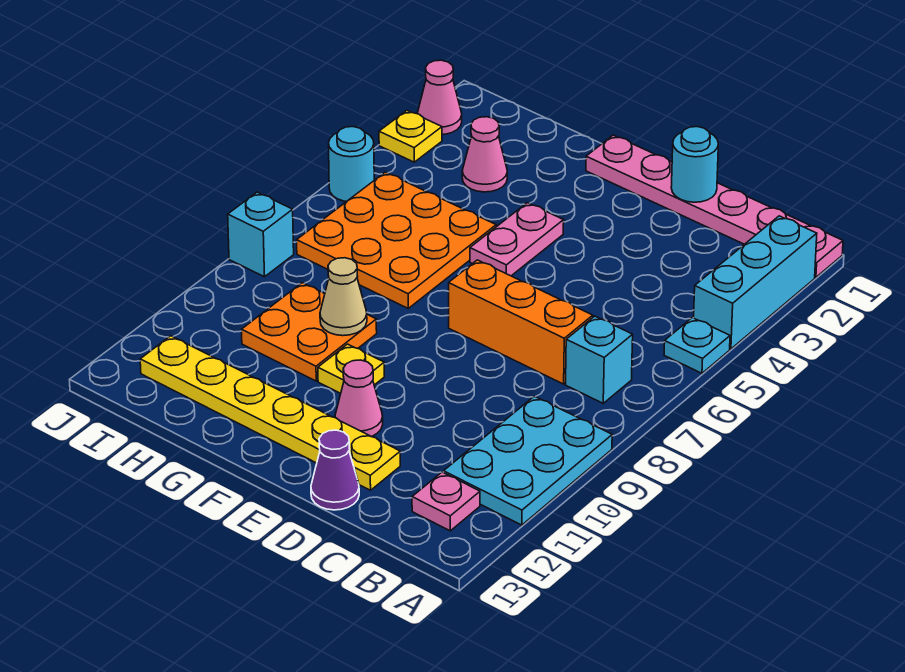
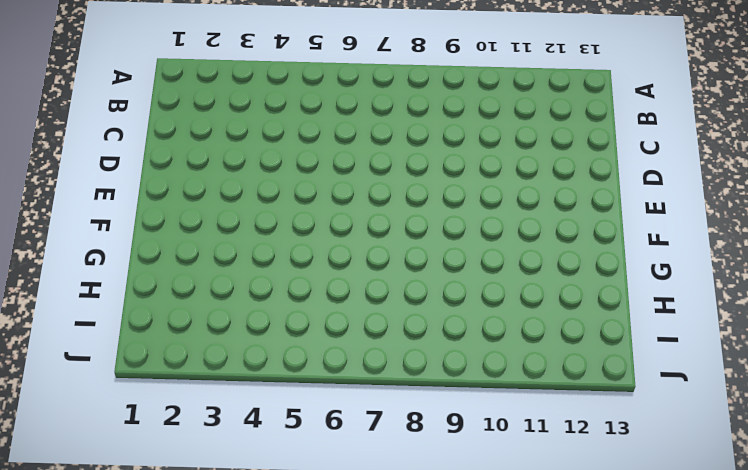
none -> pink plate A1:F1 level 1
none -> cyan brick A2:A4 level 1
none -> cyan plate A5 level 1

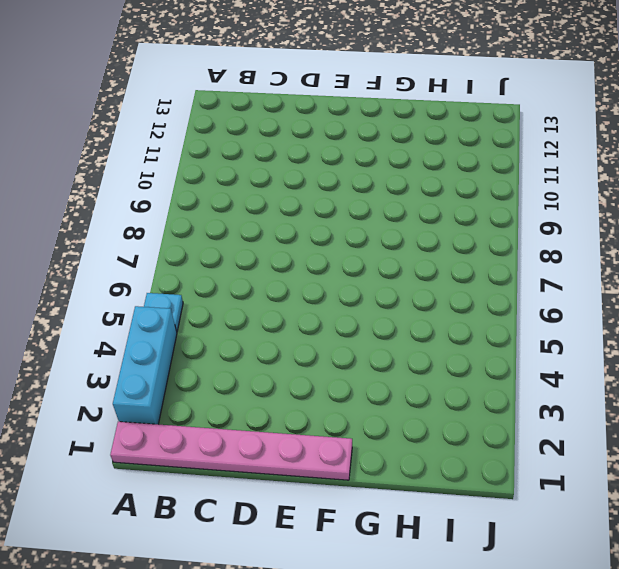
none -> cyan plate A9:B11 level 1
none -> cyan brick B7 level 1
none -> pink plate B12 level 1

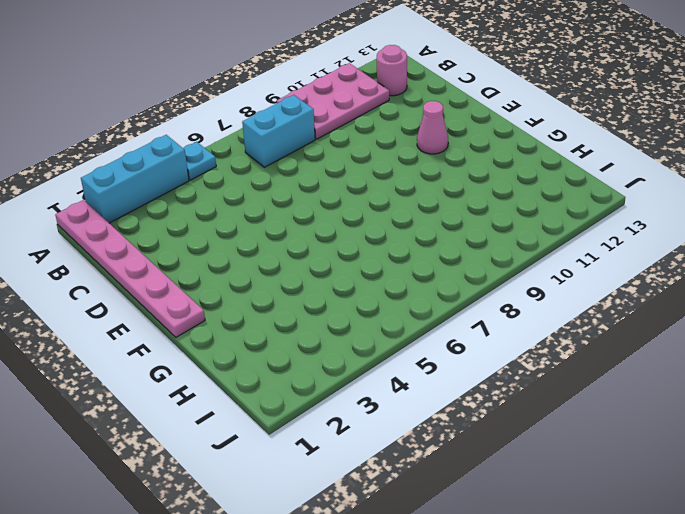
pink plate A9:B11 level 1 -> cyan plate A9:B11 level 1
cyan brick B7:B8 level 1 -> cyan brick B7 level 1
pink round brick B12 level 1 -> pink plate B12 level 1
none -> orange brick C7:E7 level 1
none -> yellow plate D12:I12 level 1
none -> purple cone D13 level 1

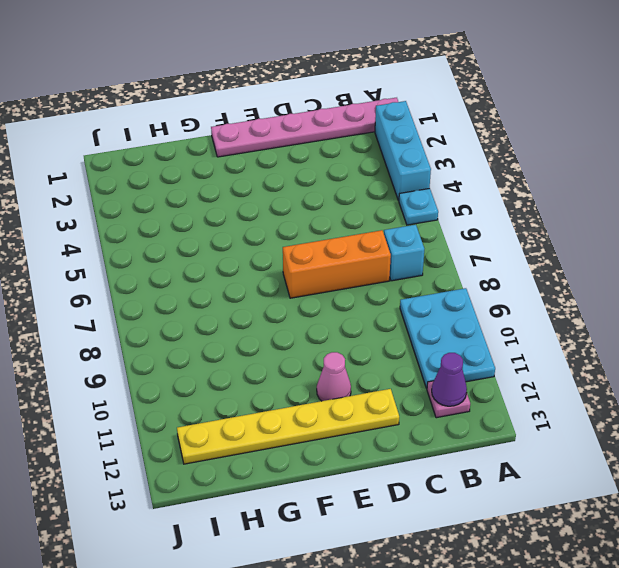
purple cone B12 level 2 -> purple cone D13 level 1
none -> pink plate F4:F5 level 1
none -> yellow plate F10 level 1
none -> orange plate G5:I7 level 1

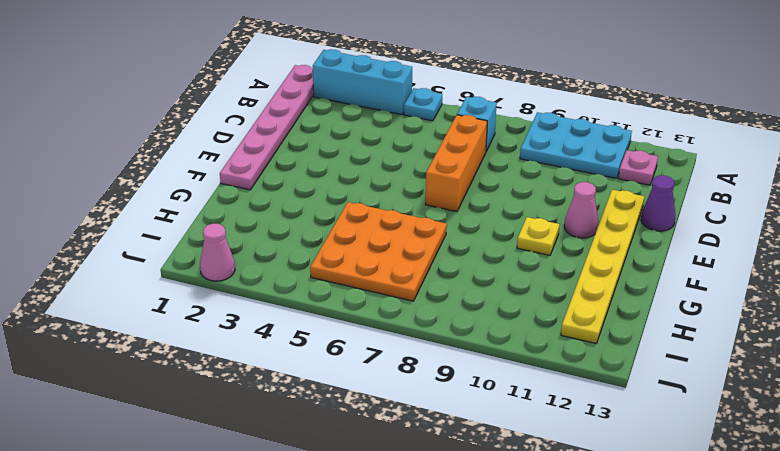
none -> pink plate F4:F5 level 1
none -> orange plate G9:H10 level 1
none -> pink cone H3 level 1

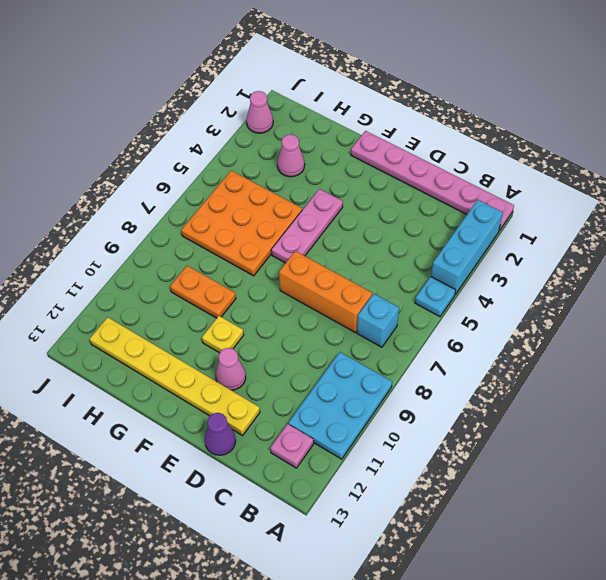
pink plate F4:F6 level 1 -> pink plate F4:F5 level 1
orange plate G9:H9 level 1 -> orange plate G9:H10 level 1
none -> yellow plate J3 level 1
none -> cyan round brick J5 level 1
none -> cyan brick J8 level 1

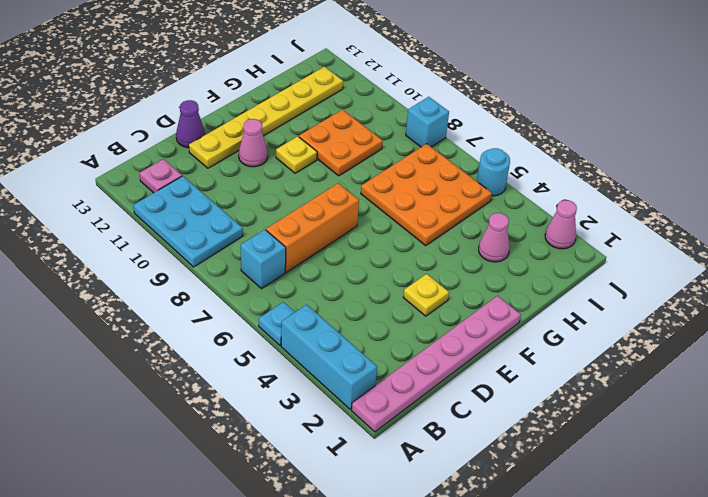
yellow plate E3 level 1 -> yellow plate J3 level 1
none -> pink plate F4:F5 level 1
none -> cyan round brick D1 level 2
none -> tan cone G9 level 2

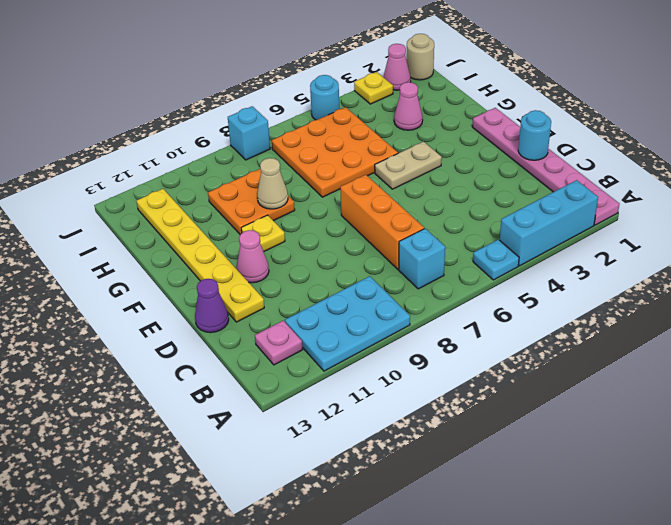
tan plate F4:F5 level 1 -> pink plate F4:F5 level 1
tan round brick J1 level 1 -> none

